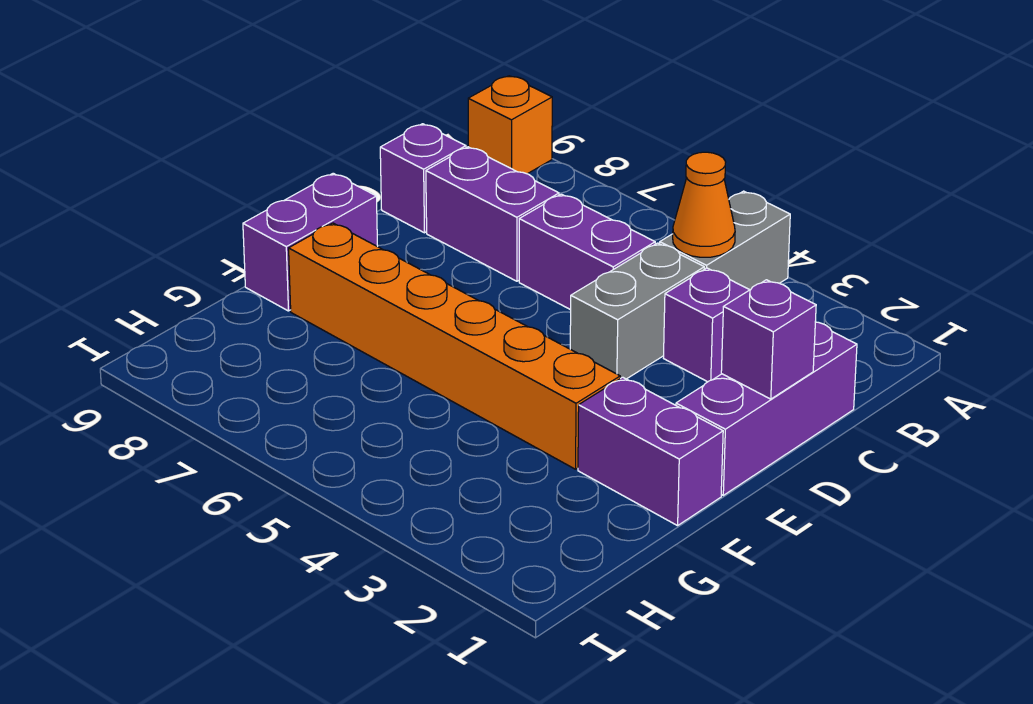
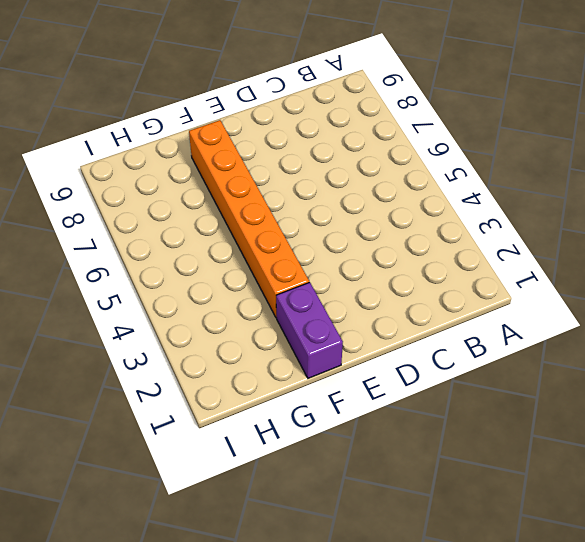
none -> grey brick A4:B4 level 1
none -> orange brick A9 level 1
none -> purple brick C1:E1 level 1

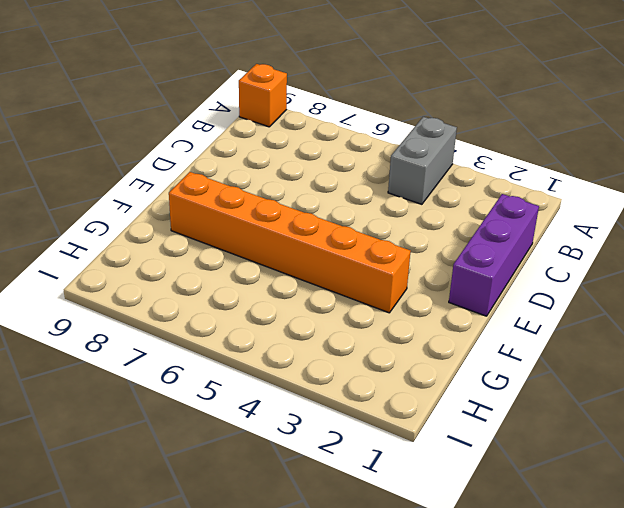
none -> purple brick C3 level 1
none -> grey brick C4:D4 level 1
none -> purple brick C5:C6 level 1

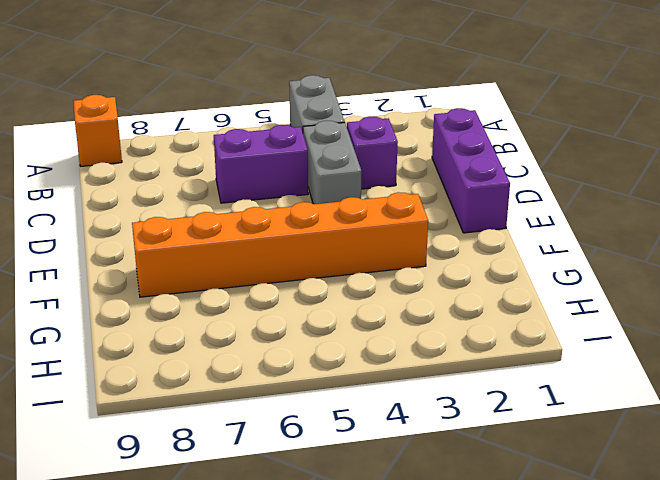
none -> purple brick C7:C8 level 1
none -> purple brick C9 level 1
none -> purple brick E9:F9 level 1

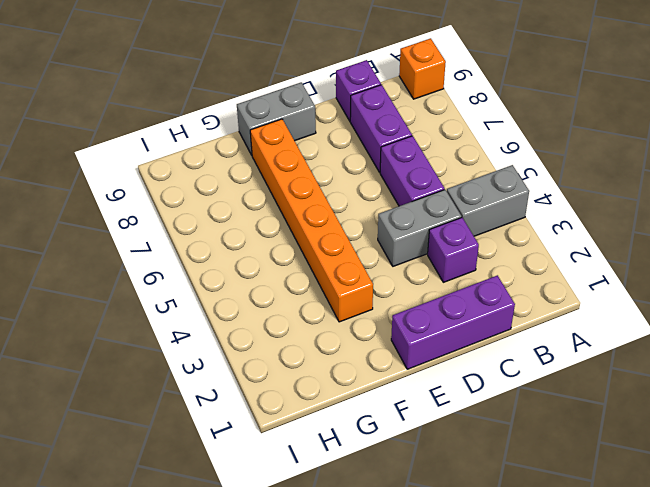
grey brick E9:F9 level 1 -> purple brick E9:F9 level 1
none -> purple brick F1:F2 level 1
none -> orange cone B4 level 2
none -> purple brick D1 level 2

